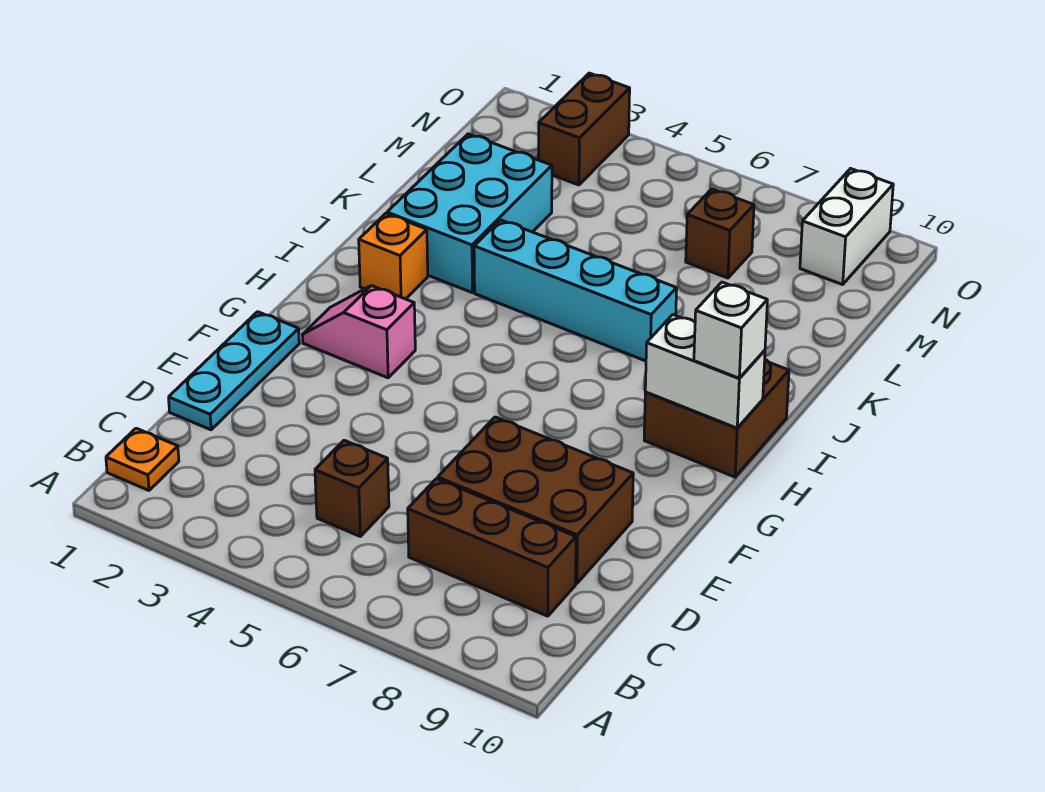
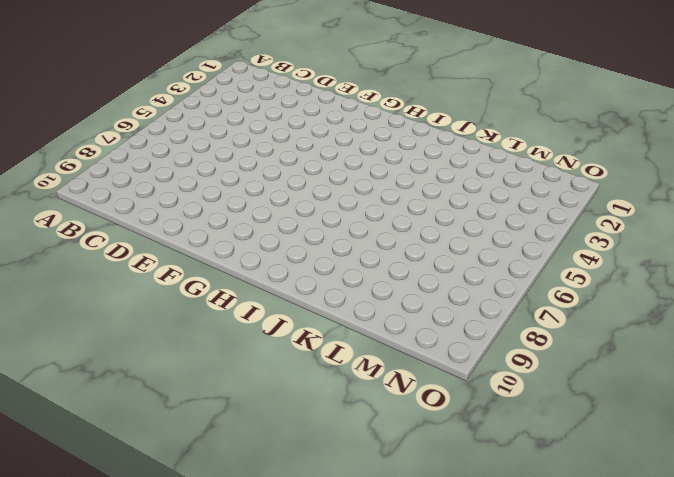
none -> orange plate B1 level 1
none -> brown brick C5 level 1
none -> brown brick C7:C9 level 1

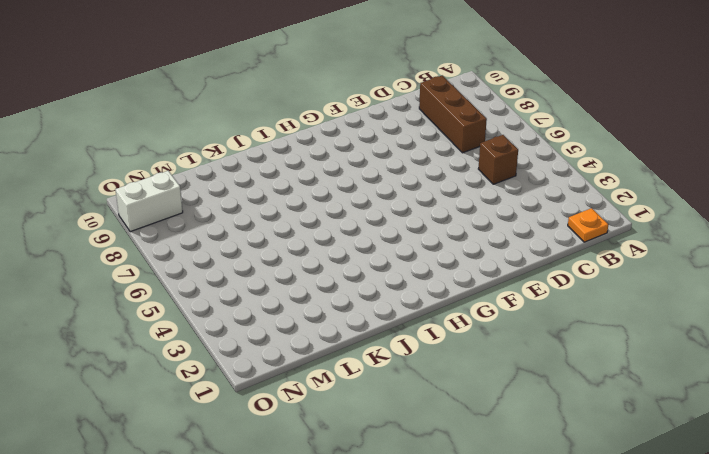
none -> cyan plate D1:F1 level 1
none -> brown brick D7:E9 level 1
none -> pink slope G2:G3 level 1 top 3

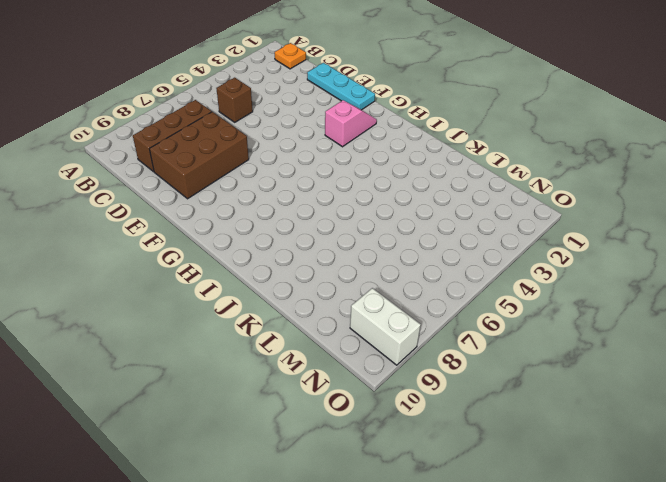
none -> brown brick H9:I10 level 1
none -> orange brick I2 level 1
none -> cyan brick J2:L3 level 1

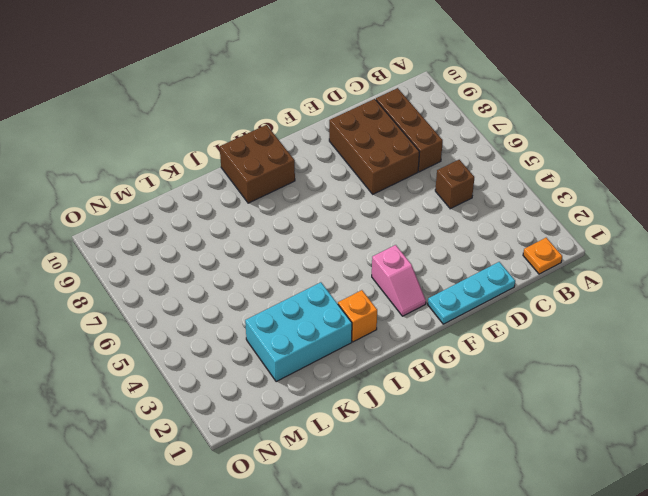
none -> cyan brick J4:J7 level 1
none -> brown brick M7 level 1
none -> brown brick N3:O3 level 1

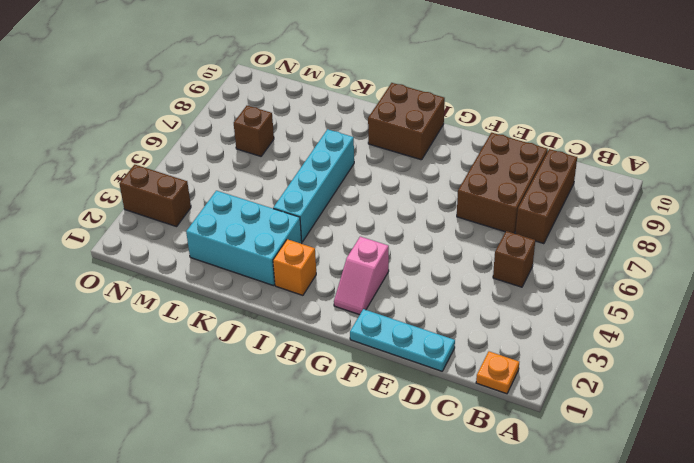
none -> white brick N9:O9 level 1
none -> white brick H9:H10 level 2
none -> white brick H10 level 3

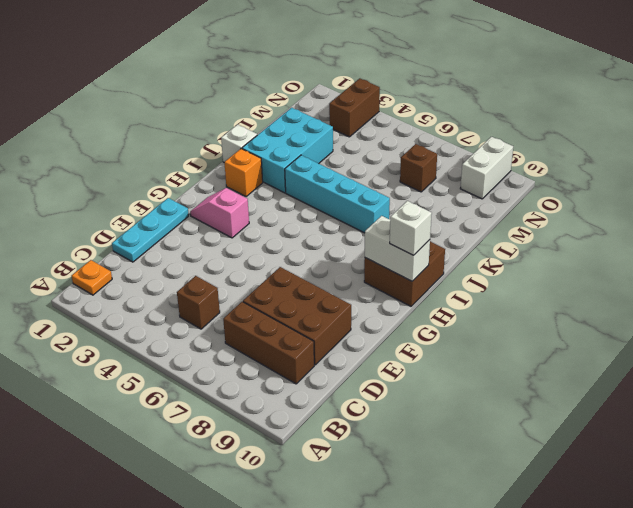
white brick J1 level 1 -> none

